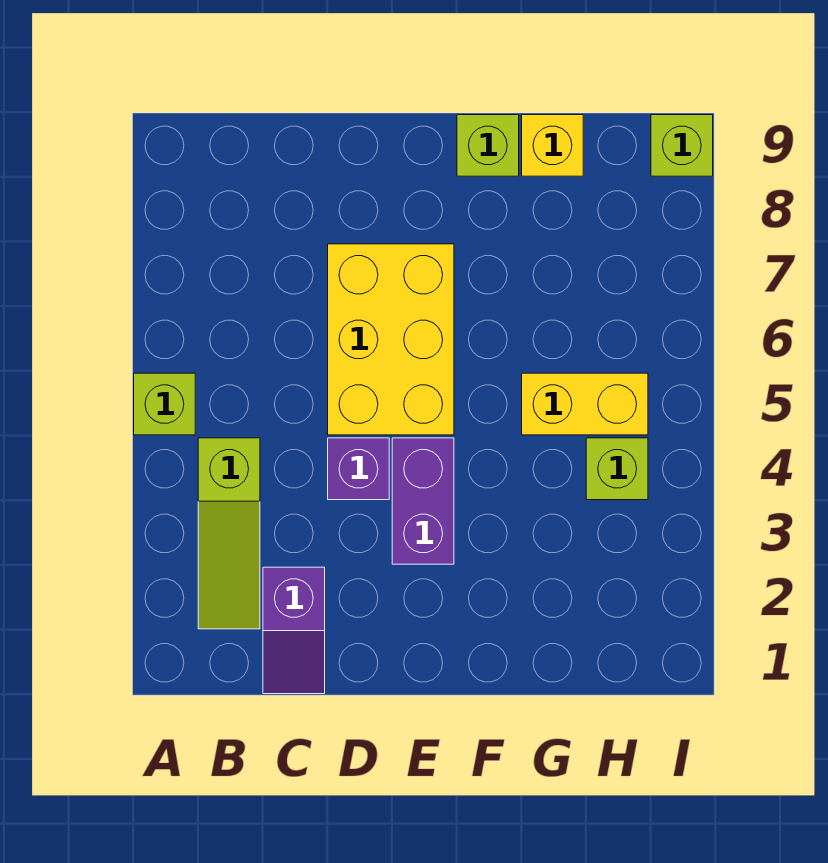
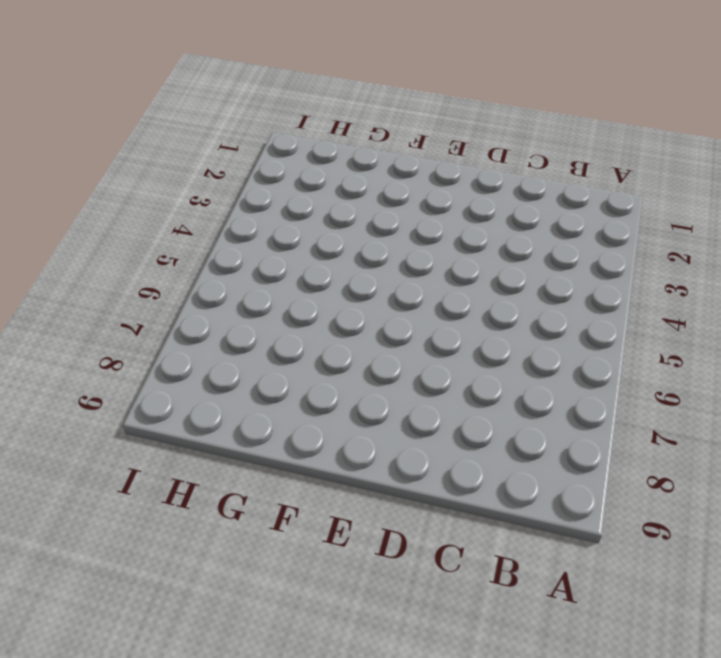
none -> lime brick A5 level 1
none -> lime slope B2:B4 level 1 top 4

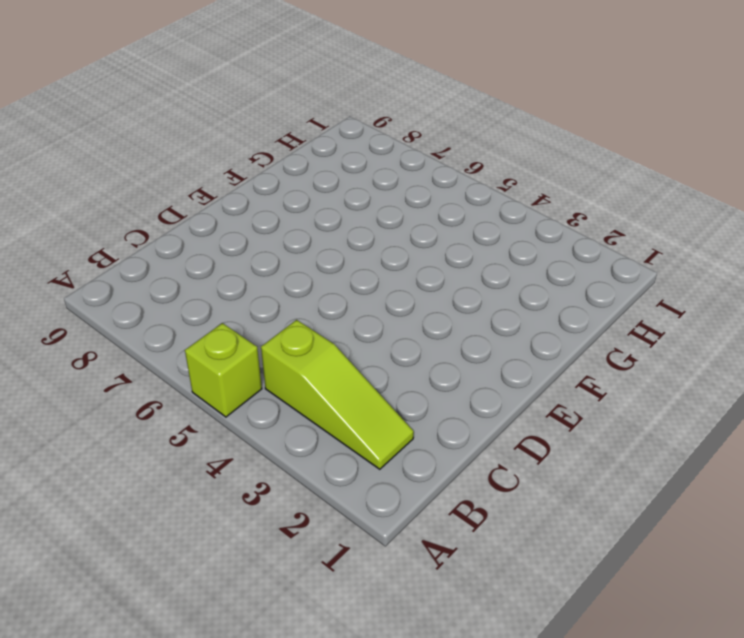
none -> purple slope C1:C2 level 1 top 2
none -> purple brick D4 level 1

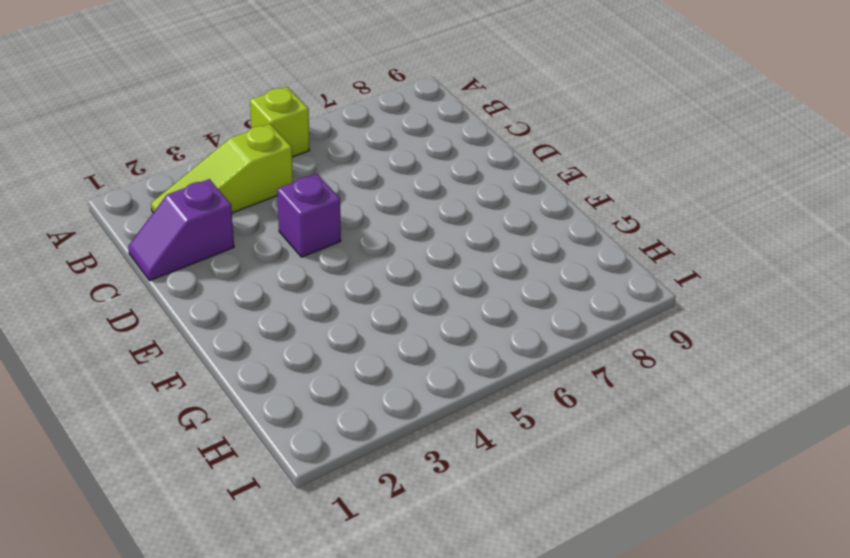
none -> yellow brick D5:E7 level 1
none -> purple brick E3:E4 level 1

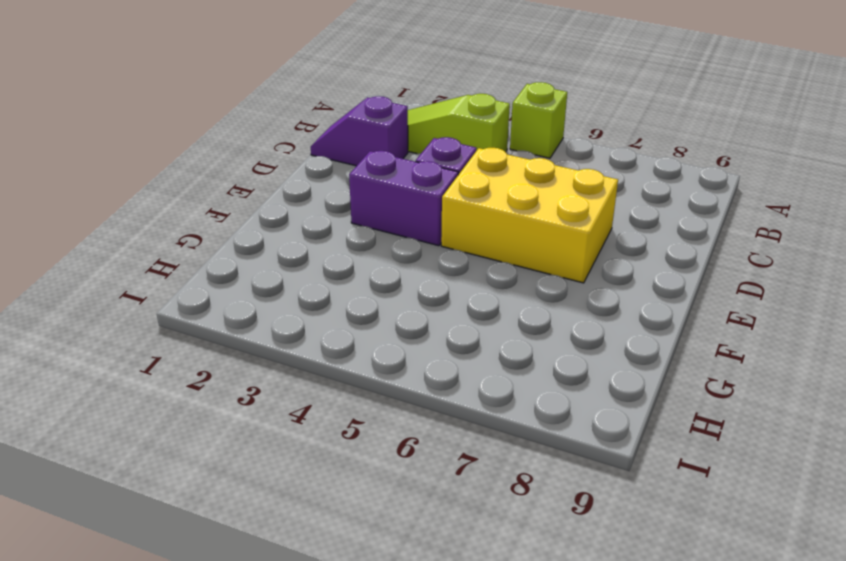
none -> lime brick F9 level 1
none -> yellow brick G5:H5 level 1

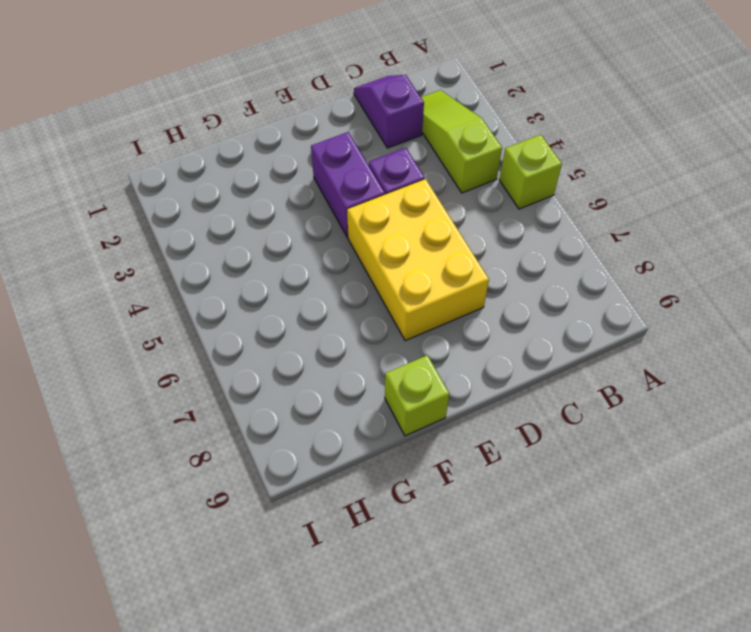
none -> yellow brick G5:H5 level 1
none -> yellow brick G9 level 1

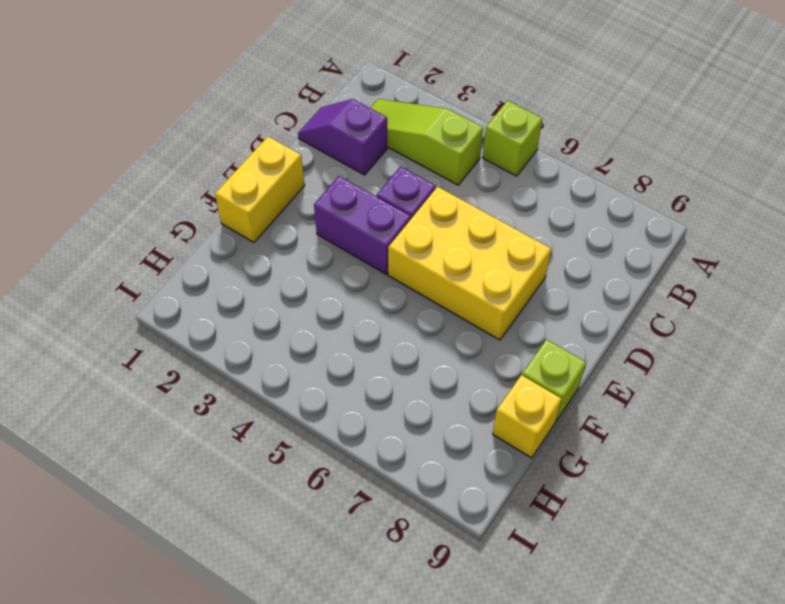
yellow brick E1:F1 level 1 -> yellow brick G5:H5 level 1
none -> lime brick H4 level 1
none -> lime brick I9 level 1

